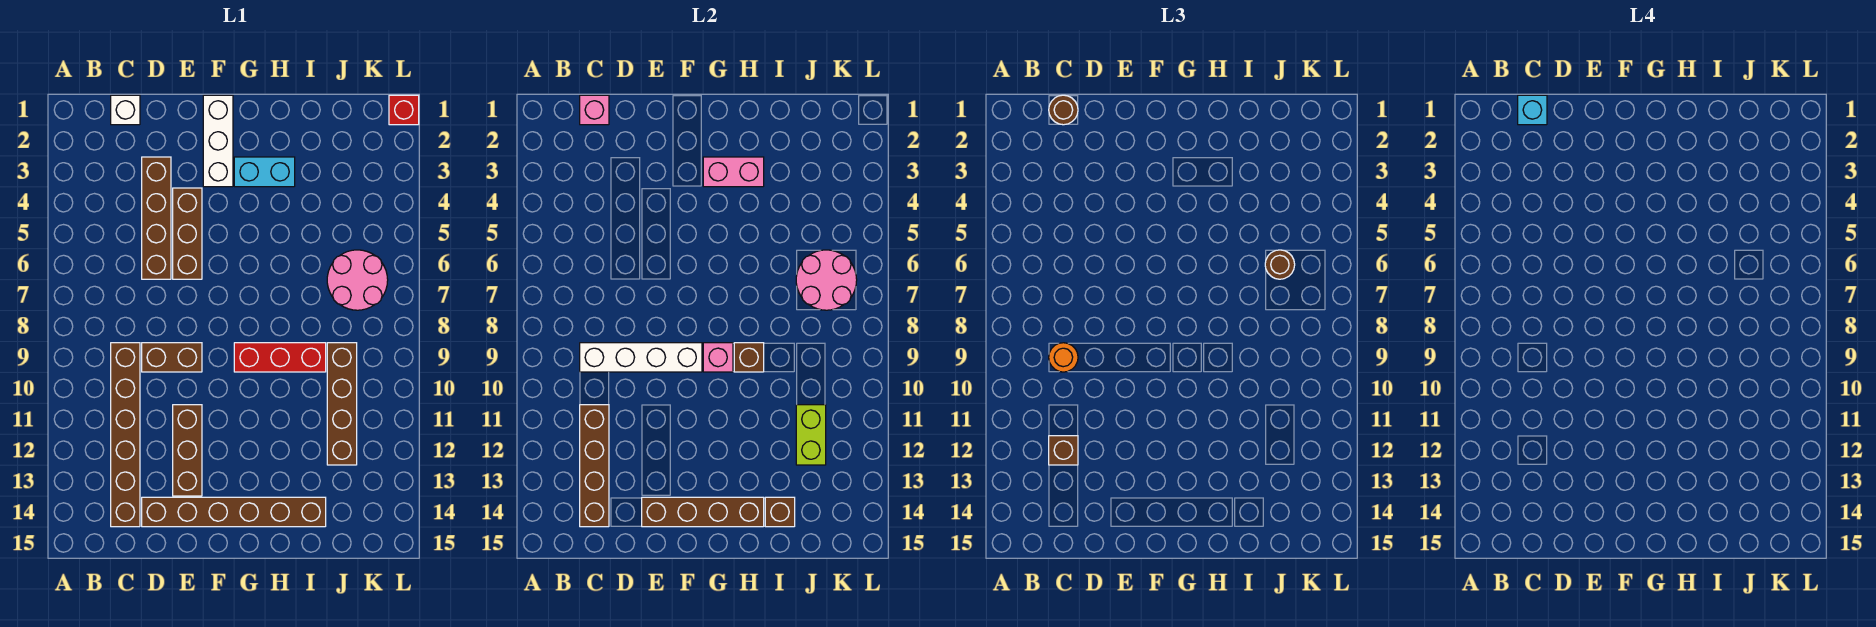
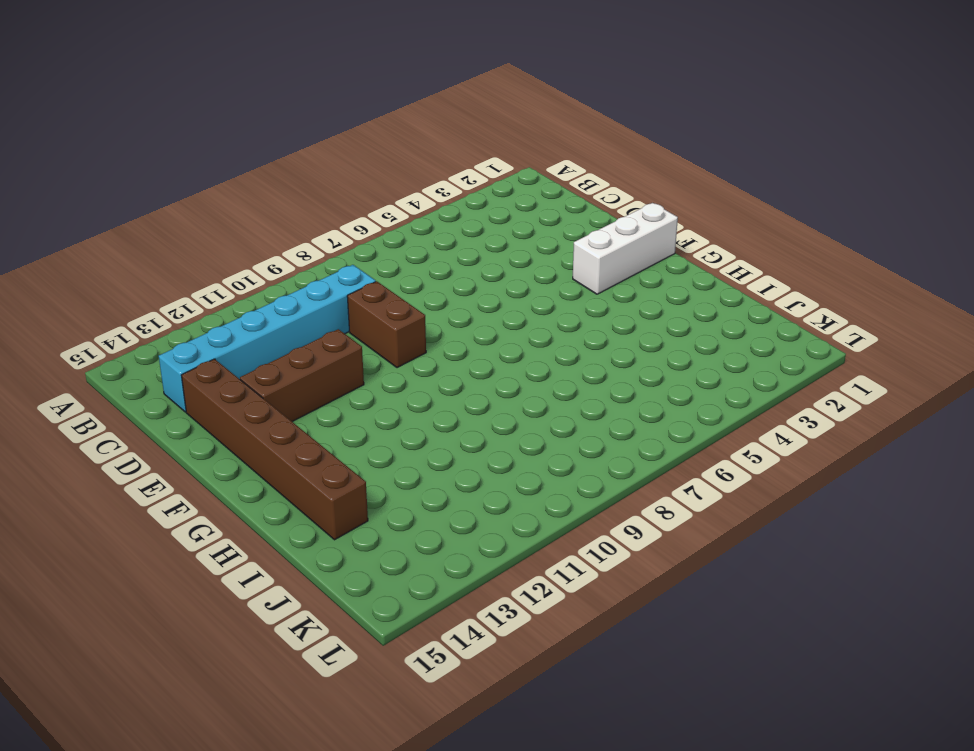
cyan brick C9:C14 level 1 -> brown brick C9:C14 level 1
none -> white brick C1 level 1
none -> brown brick D3:D6 level 1
none -> brown brick E4:E6 level 1

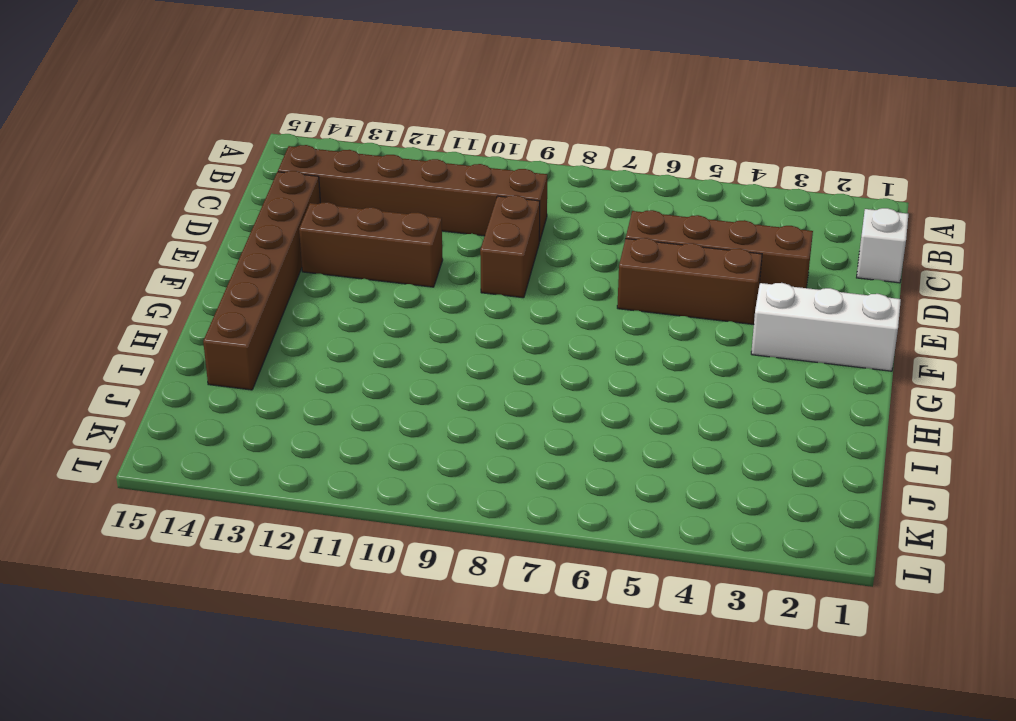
none -> cyan brick G3:H3 level 1
none -> red brick G9:I9 level 1
none -> pink round brick J6:K7 level 1

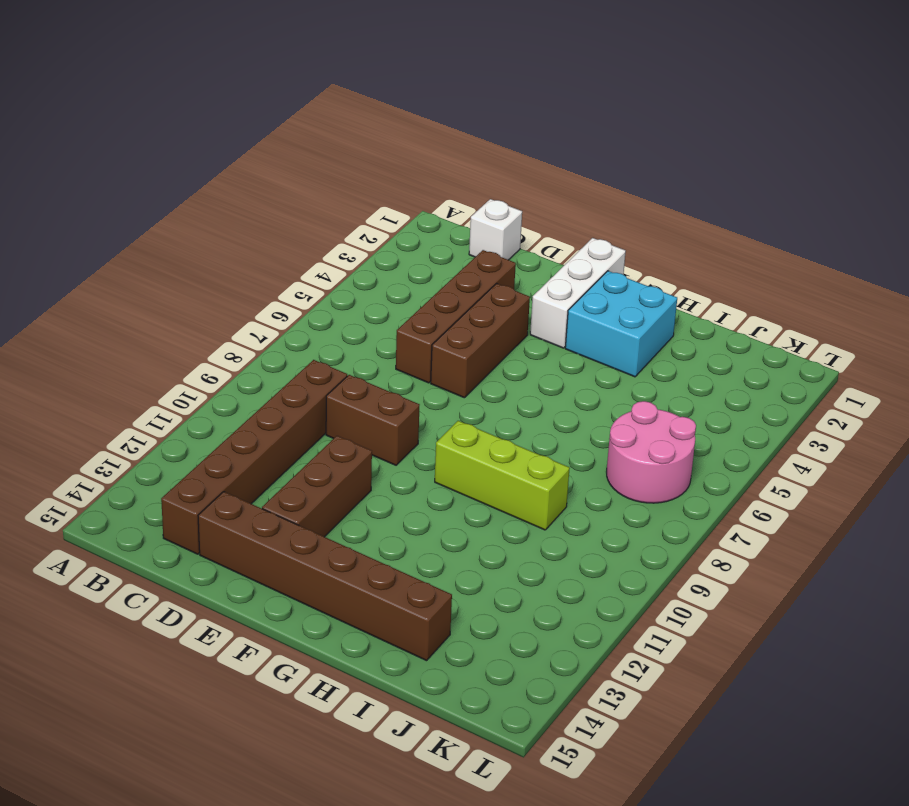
cyan brick G2:H3 level 1 -> cyan brick G3:H3 level 1
lime brick G9:I9 level 1 -> red brick G9:I9 level 1
none -> brown brick J9:J12 level 1
none -> red brick L1 level 1
none -> pink brick C1 level 2

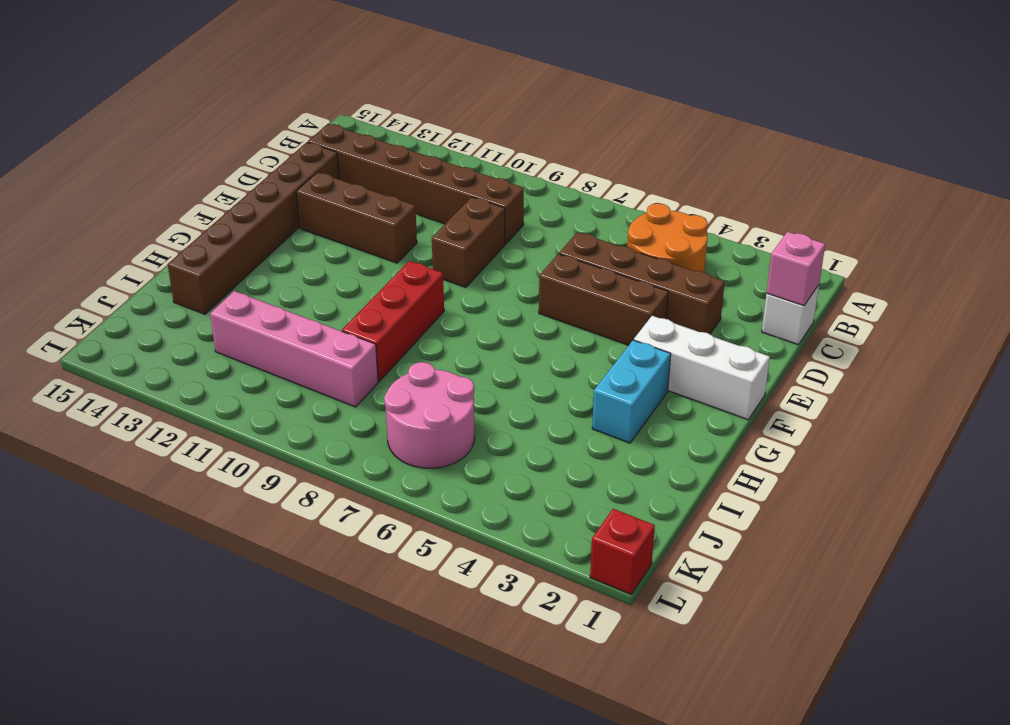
orange round brick B4:C5 level 1 -> none
pink brick J9:J12 level 1 -> brown brick J9:J12 level 1
none -> white brick C9:F9 level 2
none -> brown brick C11:C14 level 2
none -> brown brick E14:H14 level 2

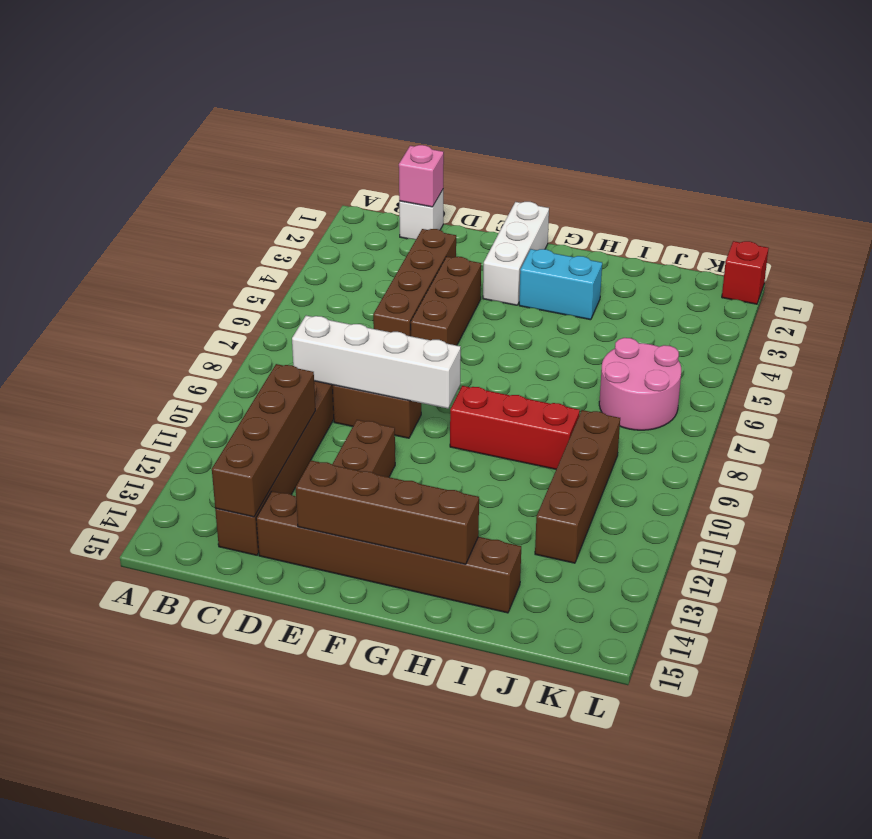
none -> pink brick G3:H3 level 2
none -> pink brick G9 level 2
none -> brown brick H9 level 2

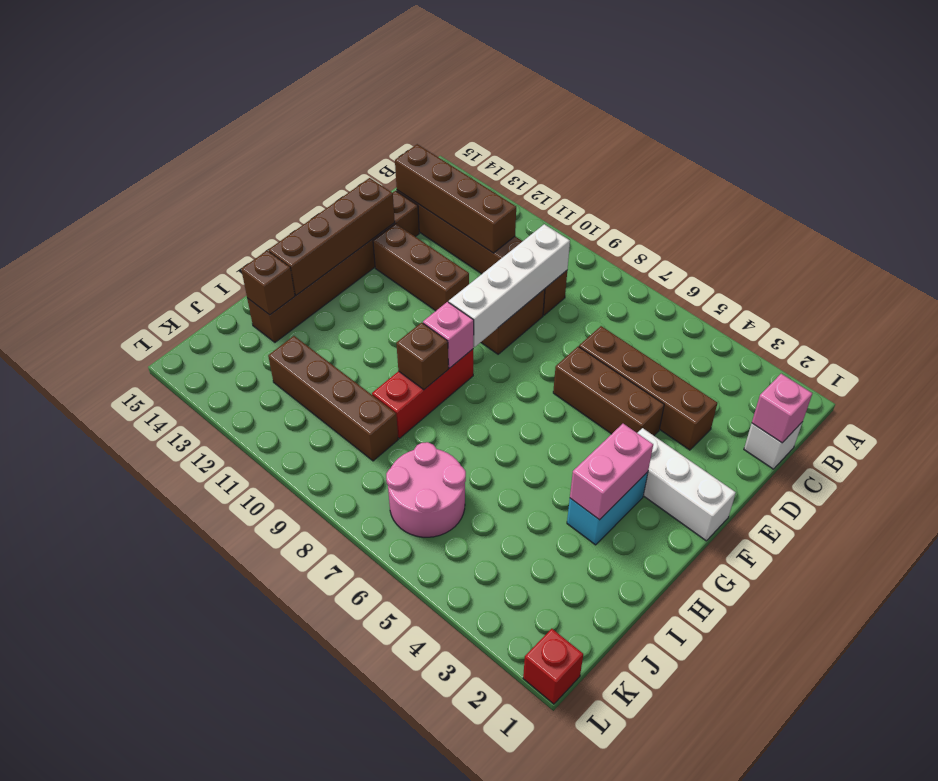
none -> pink round brick J6:K7 level 2
none -> lime brick J11:J12 level 2
none -> brown round brick C1 level 3

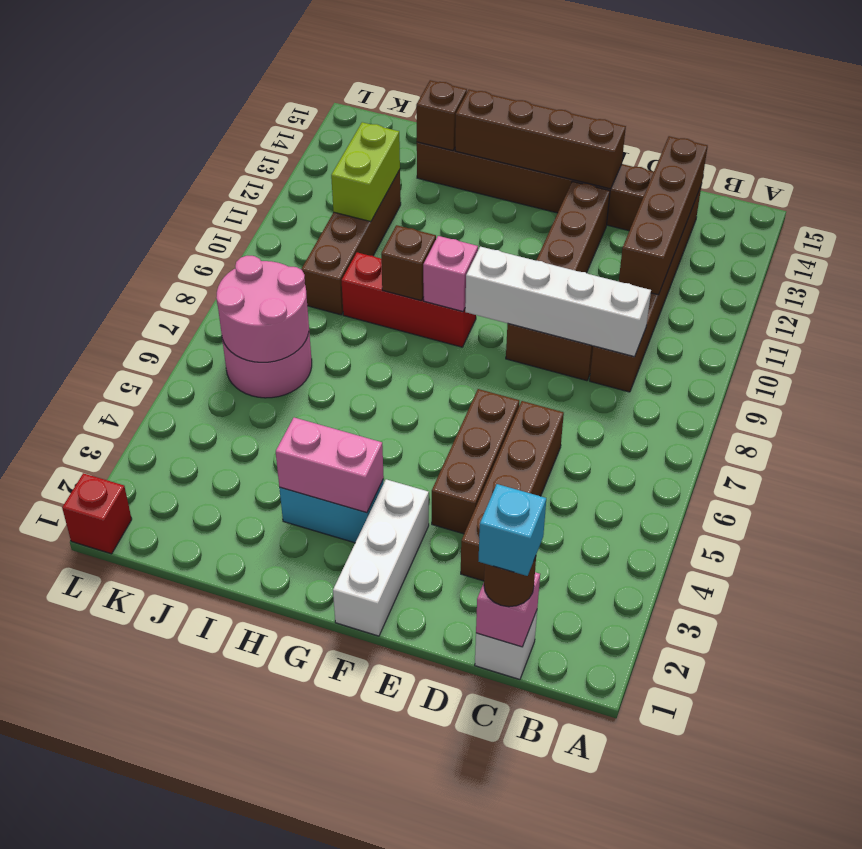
none -> orange round brick C9 level 3
none -> brown brick C12 level 3
none -> brown round brick J6 level 3

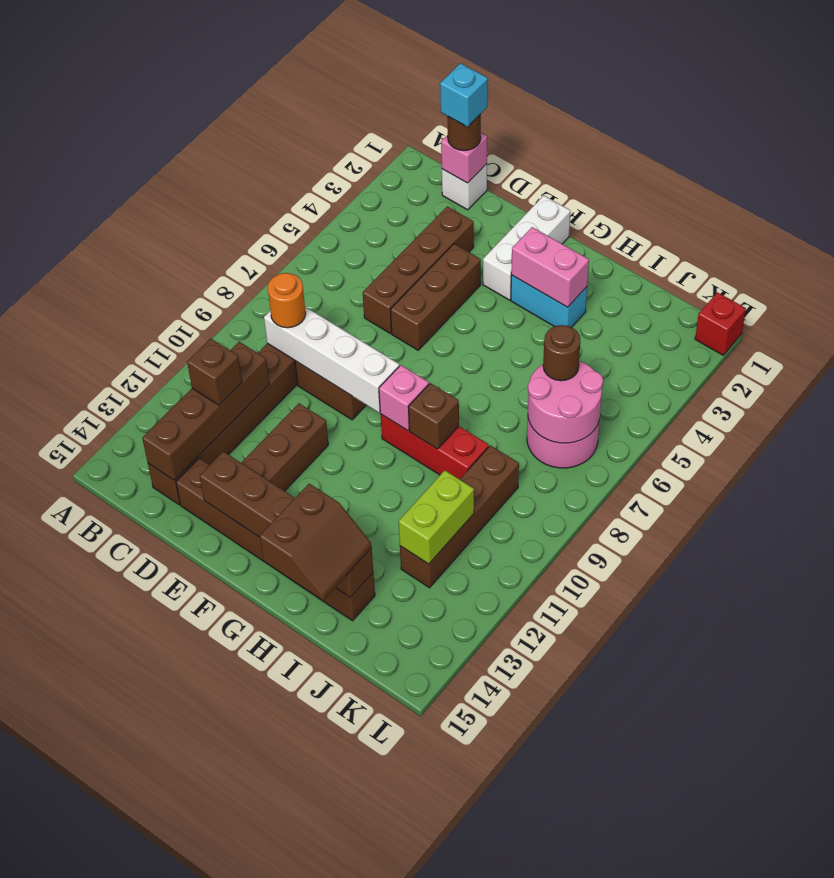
brown slope H14:I15 level 3 top H -> none

